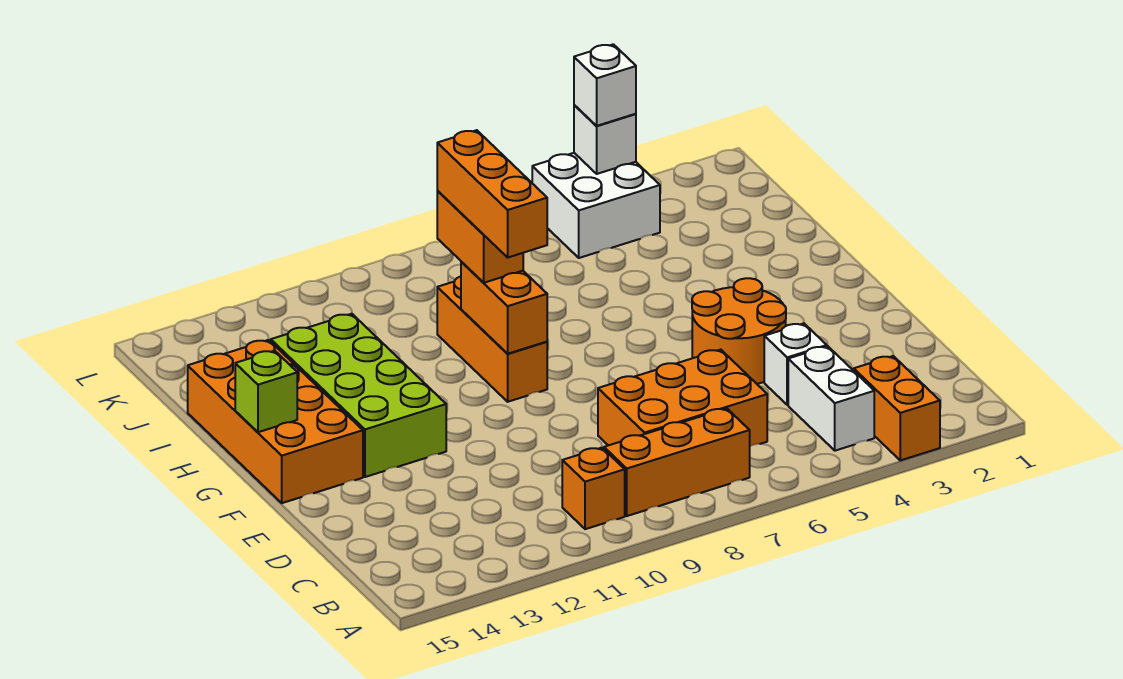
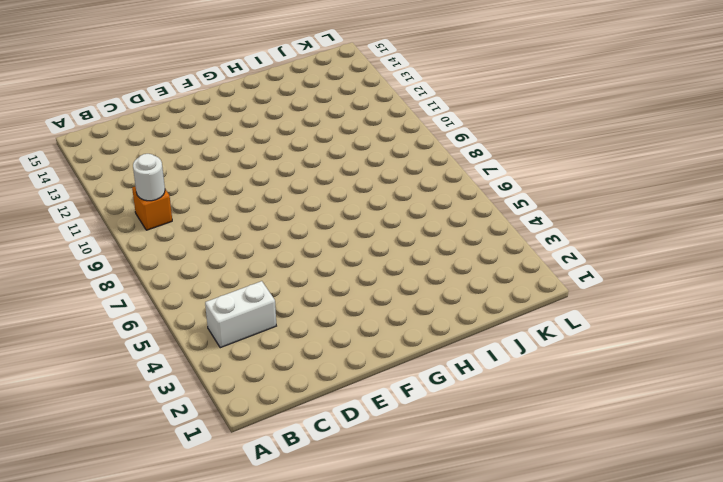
white round brick B10 level 2 -> none
none -> orange brick A3:B3 level 1
none -> orange brick B7:B9 level 1
none -> orange brick C6:D8 level 1

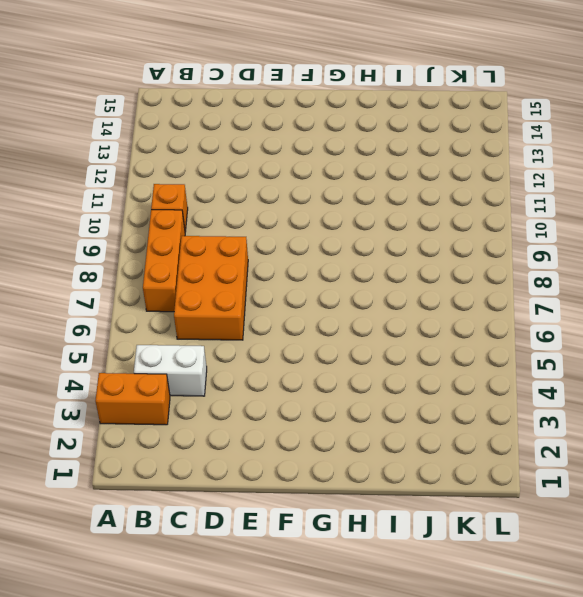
none -> white brick D4 level 1
none -> orange round brick E4:F5 level 1
none -> lime brick F12:I13 level 1

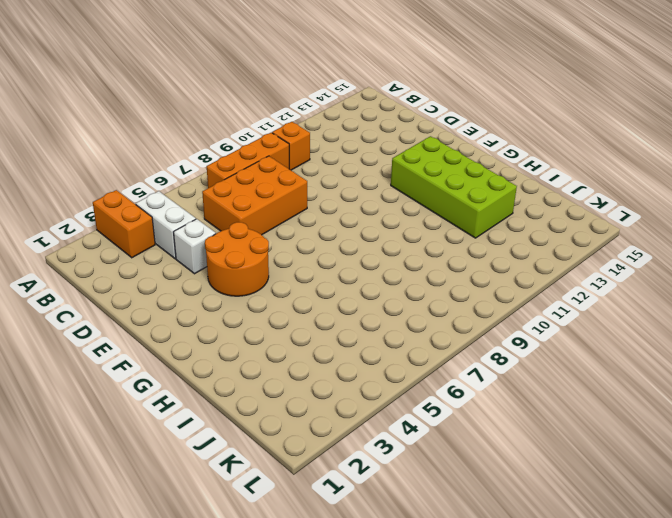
none -> orange brick F14:I15 level 1
none -> orange brick G9:I9 level 1
none -> white brick K4:L5 level 1

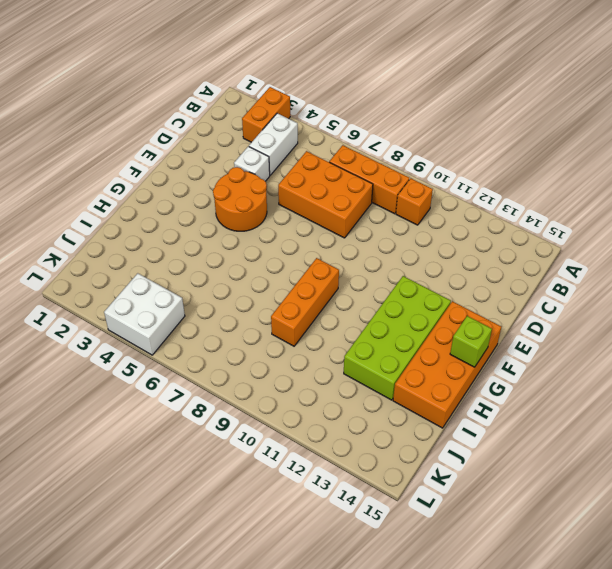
none -> orange brick G9:H9 level 2
none -> white brick L4 level 2
none -> orange brick H9:I9 level 3

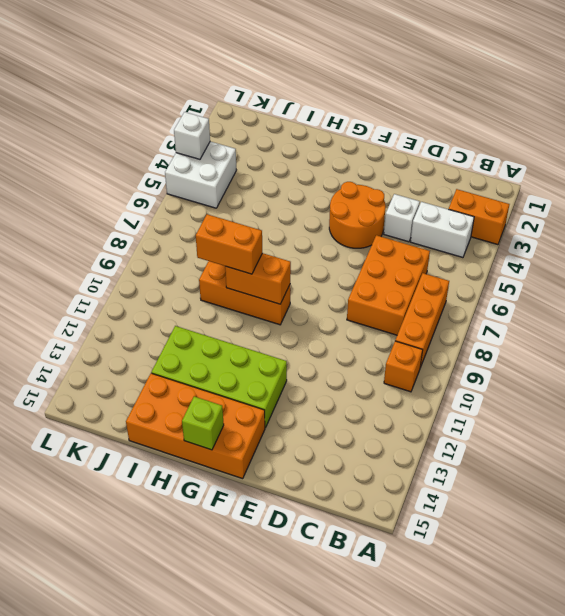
none -> white brick L4 level 3
none -> orange brick G9:I9 level 4

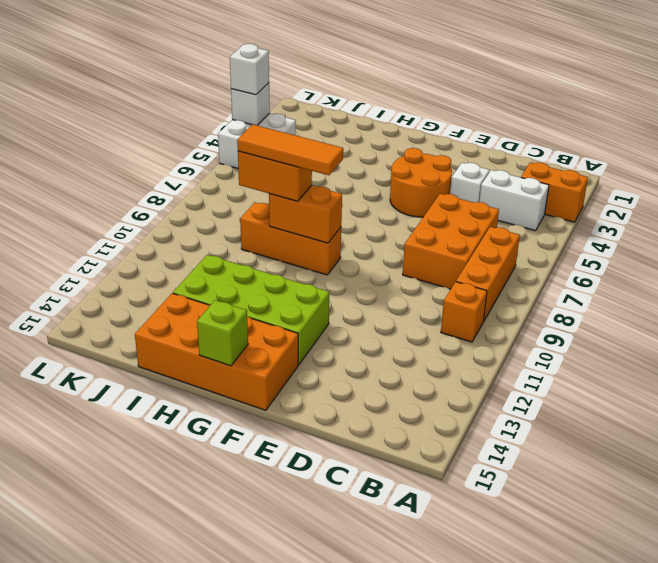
orange tile G9:I9 level 4 -> orange brick G9:I9 level 4

